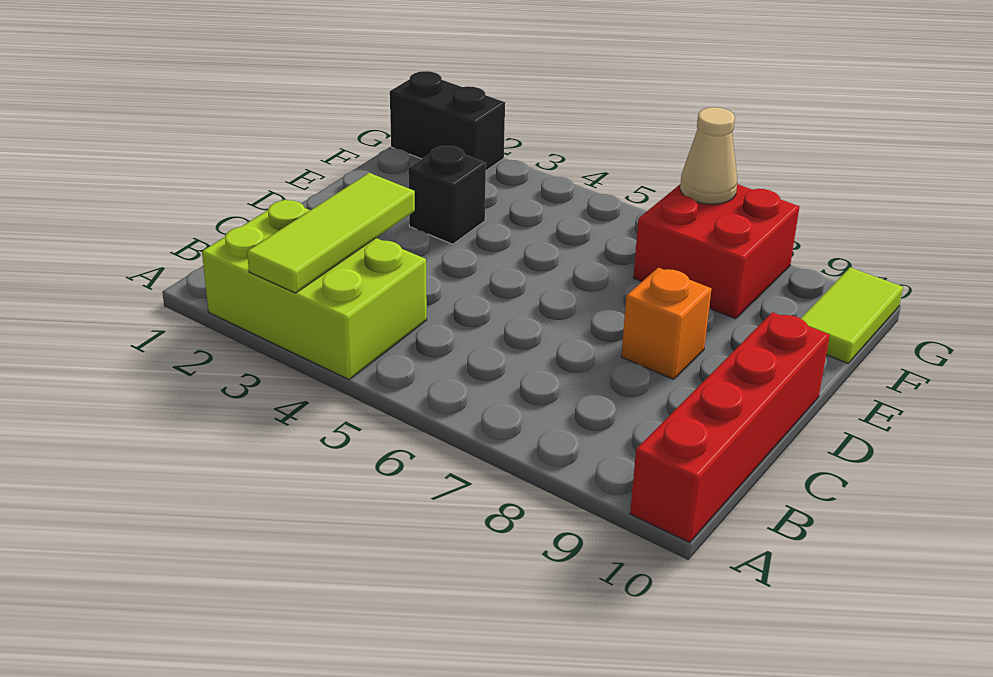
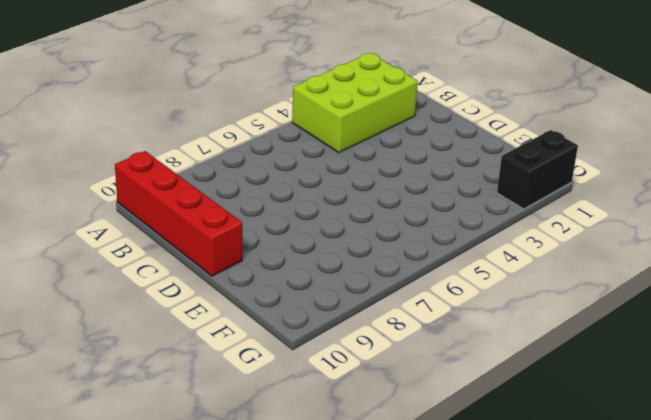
none -> orange brick D8 level 1
none -> black brick E3 level 1

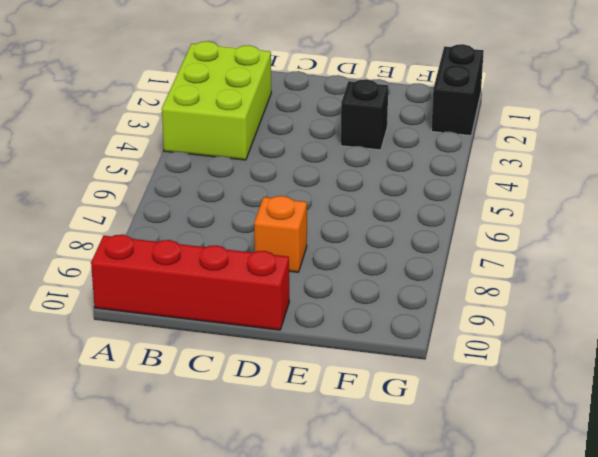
none -> red brick F7:G8 level 1
none -> lime tile F10:G10 level 1

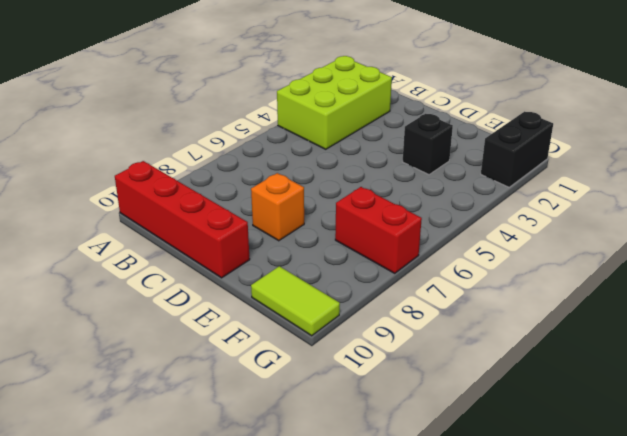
red brick F7:G7 level 1 -> red brick F7:G8 level 1
none -> lime tile A3:C3 level 2
none -> tan cone G7 level 2

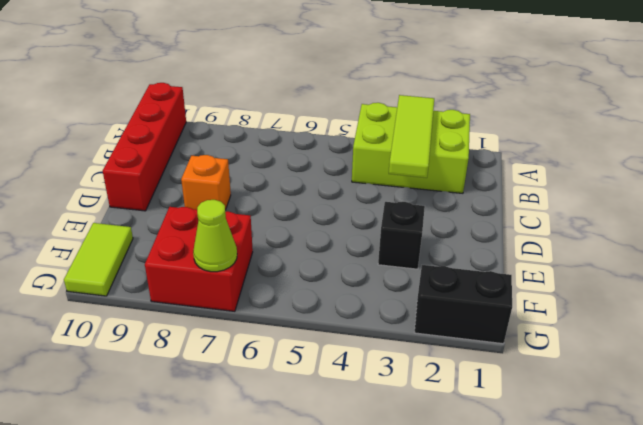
lime cone G7 level 2 -> tan cone G7 level 2

